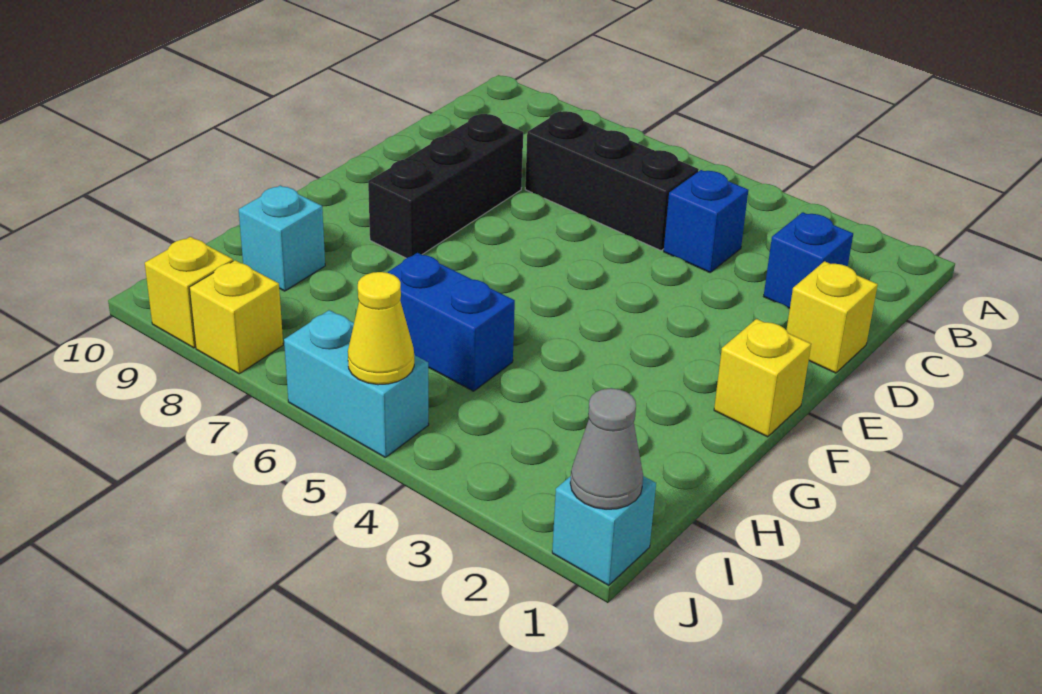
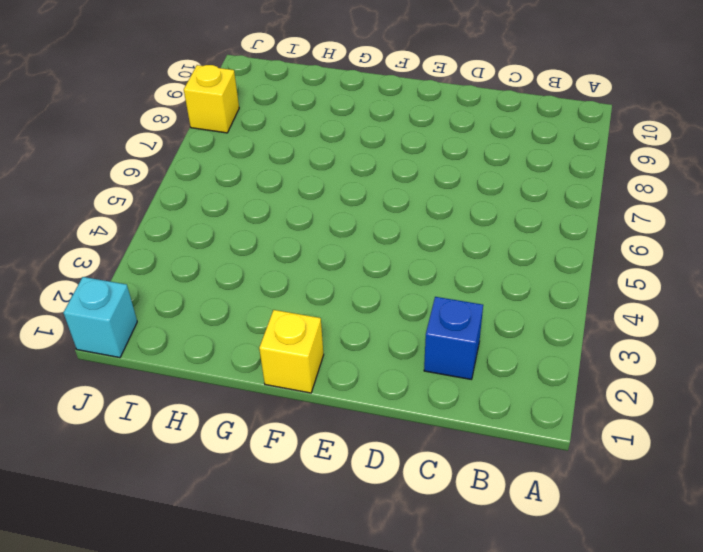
none -> blue brick C4 level 1
none -> black brick C5:C7 level 1
none -> yellow brick D1 level 1

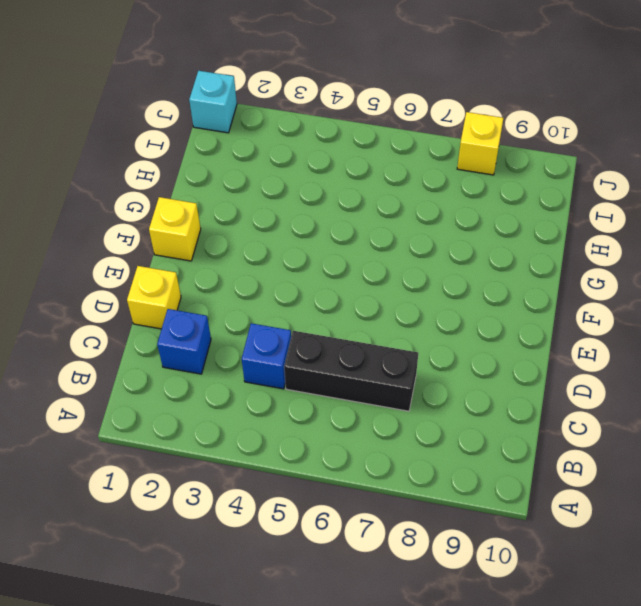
none -> black brick D8:F8 level 1
none -> blue brick H5:H6 level 1
none -> cyan brick H9 level 1

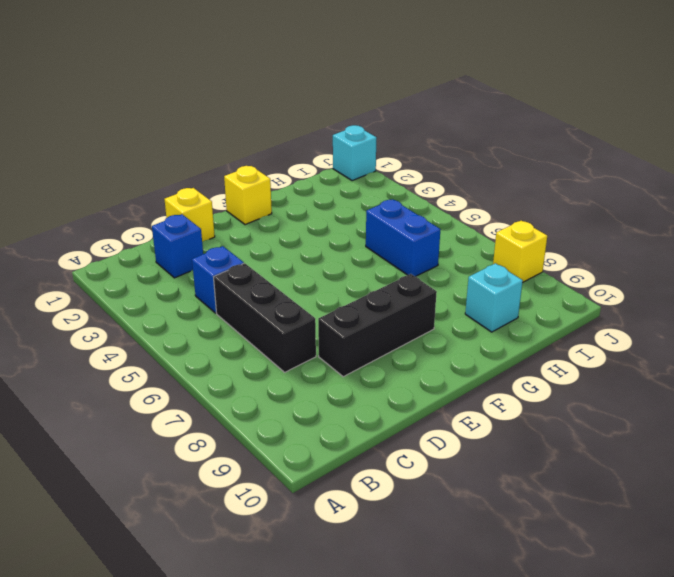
none -> cyan brick J5:J6 level 1
none -> yellow brick J9 level 1
none -> grey cone J1 level 2

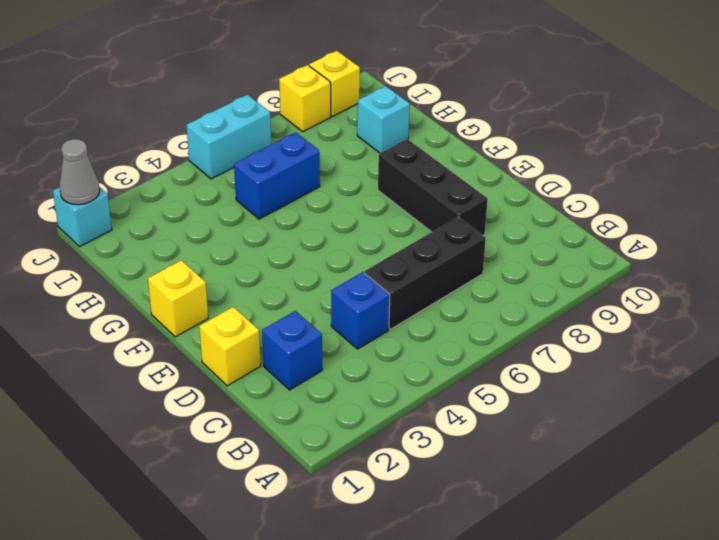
none -> yellow cone J5 level 2

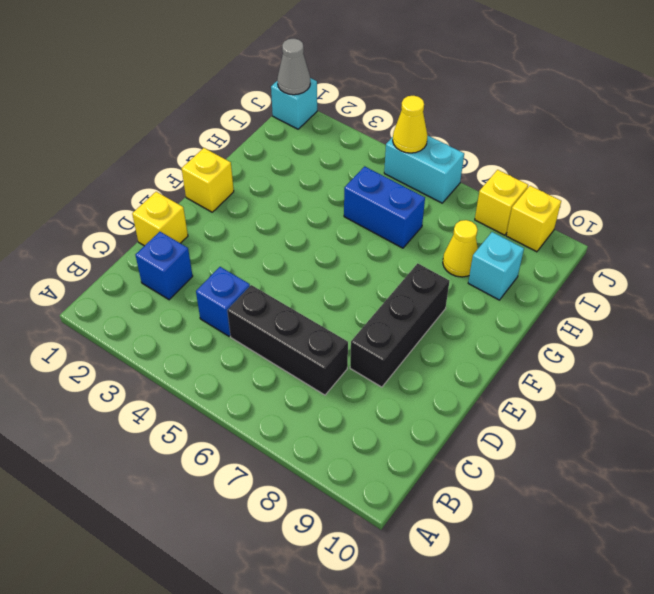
yellow cone H8 level 1 -> none

